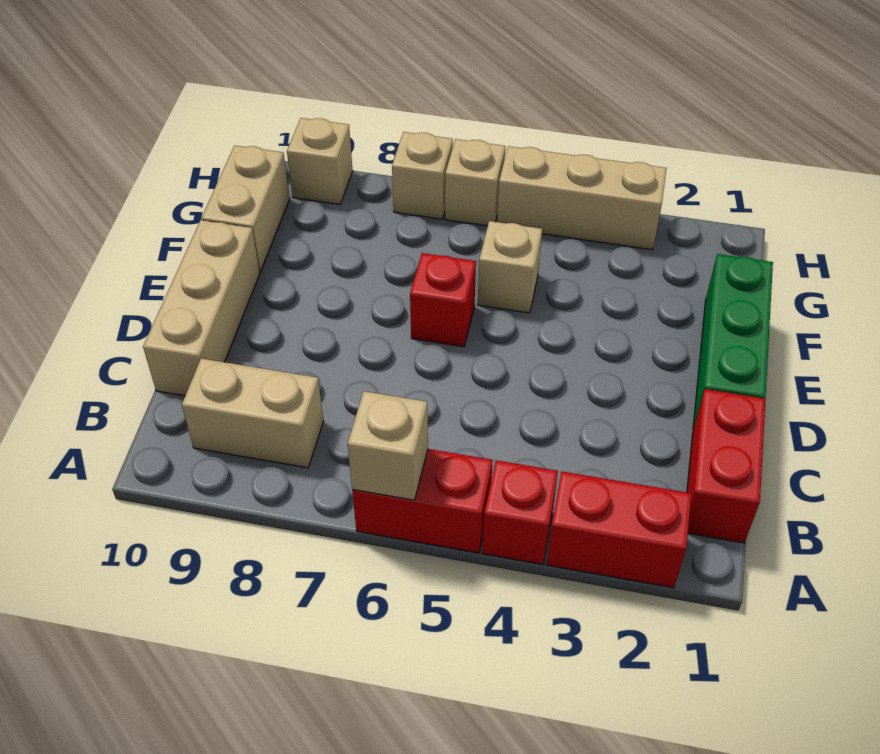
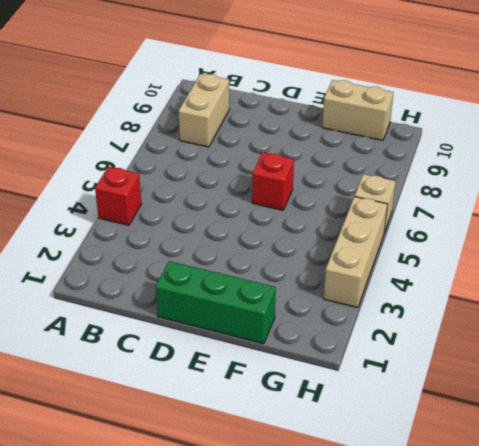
none -> red brick A2:A3 level 1
none -> red brick A5:A6 level 1
none -> red brick B1:C1 level 1

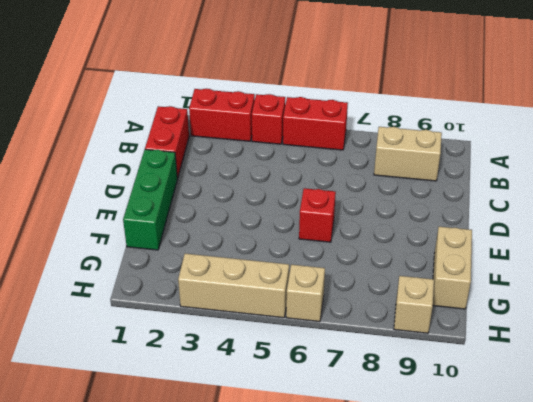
none -> tan brick C10:E10 level 1
none -> tan brick F5 level 1
none -> tan brick H7 level 1

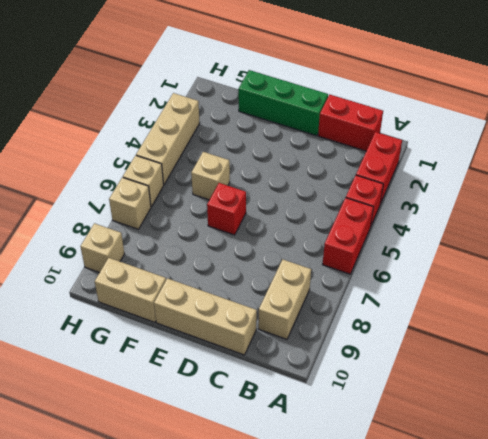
none -> tan brick A6 level 2

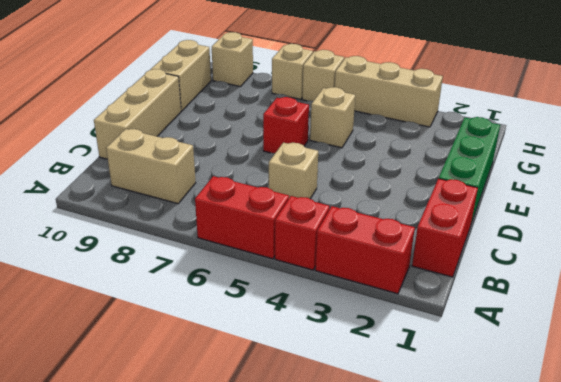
tan brick C5 level 1 -> tan brick A6 level 2

